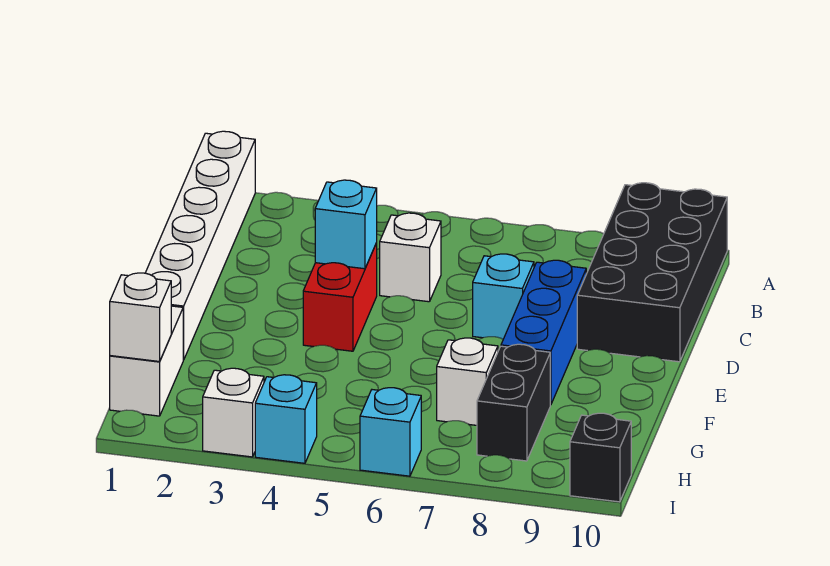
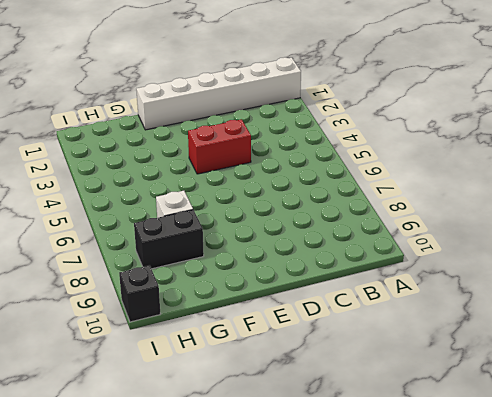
none -> black brick A9:D10 level 1
none -> white brick C5 level 1
none -> cyan brick D7 level 1

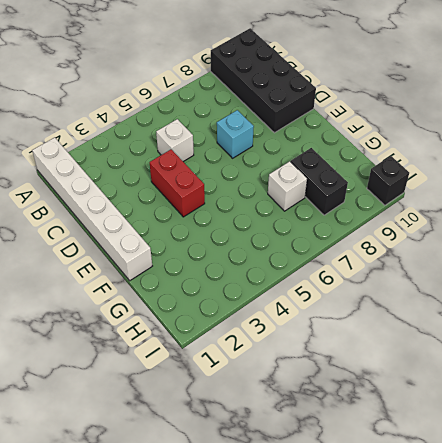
none -> blue brick D8:F8 level 1
none -> white brick G1:H1 level 1
none -> white brick I3 level 1

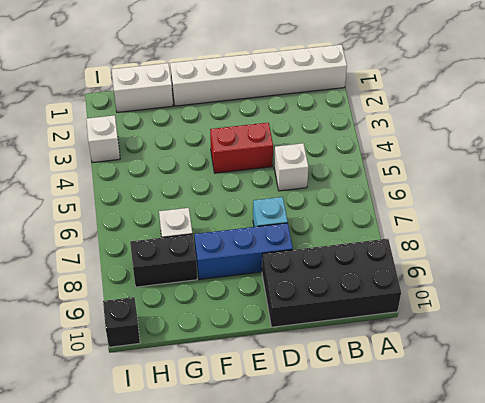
none -> cyan brick I4 level 1
none -> cyan brick I6 level 1
none -> cyan brick D4 level 2

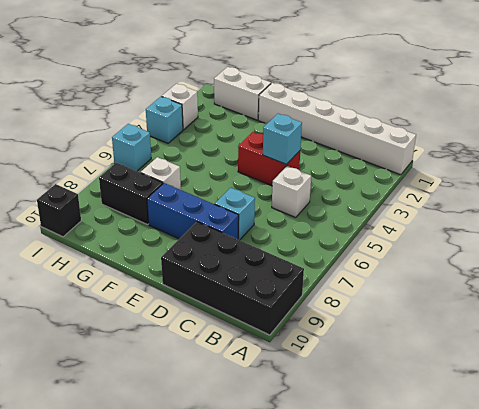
none -> white brick H1 level 2

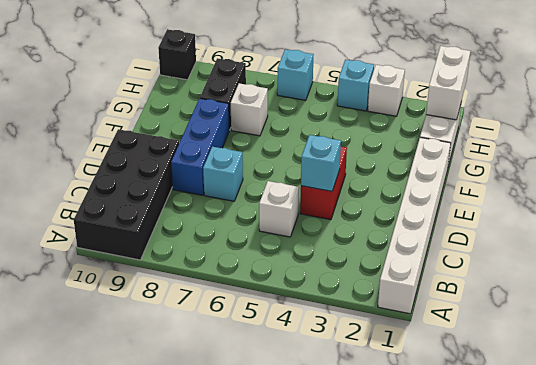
white brick H1:I1 level 2 -> white brick H1 level 2

